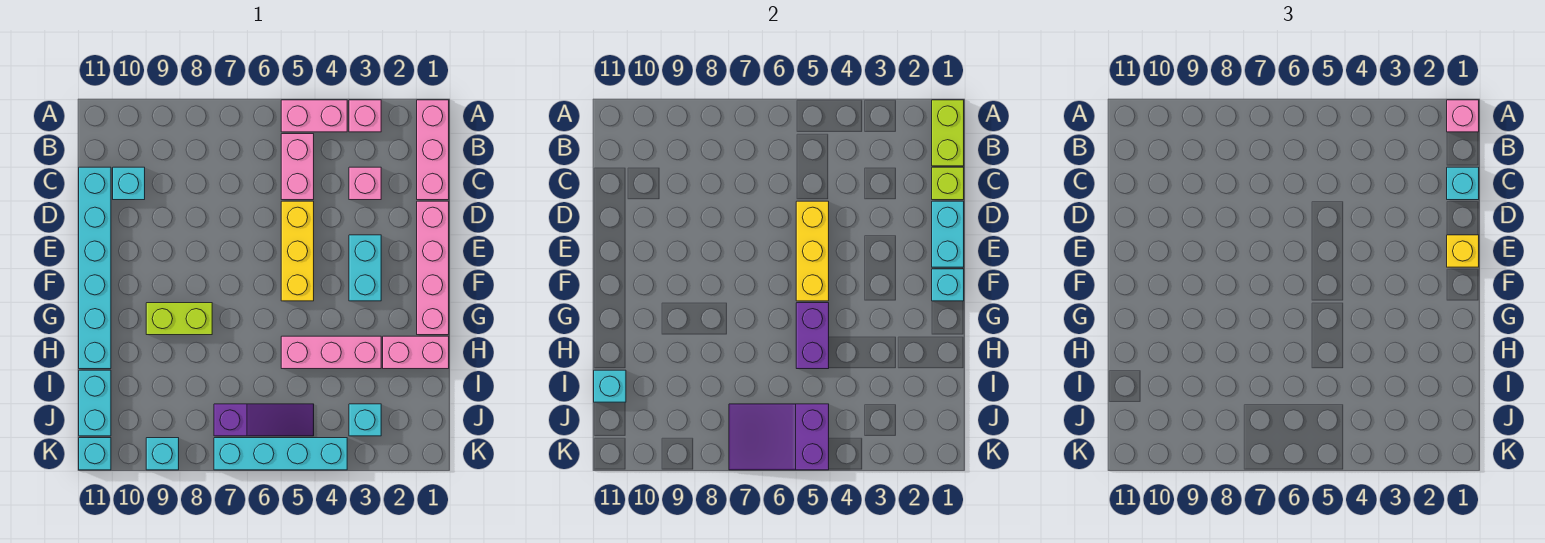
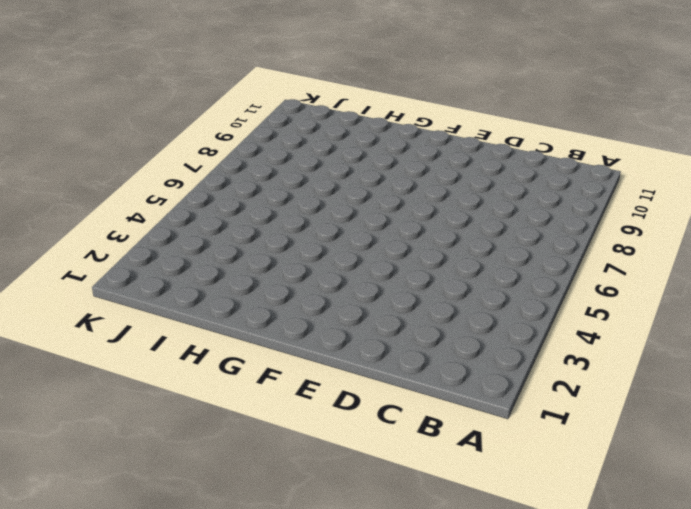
none -> pink brick A1:C1 level 1
none -> pink brick A3 level 1
none -> pink brick A4:A5 level 1
none -> pink brick B5:C5 level 1

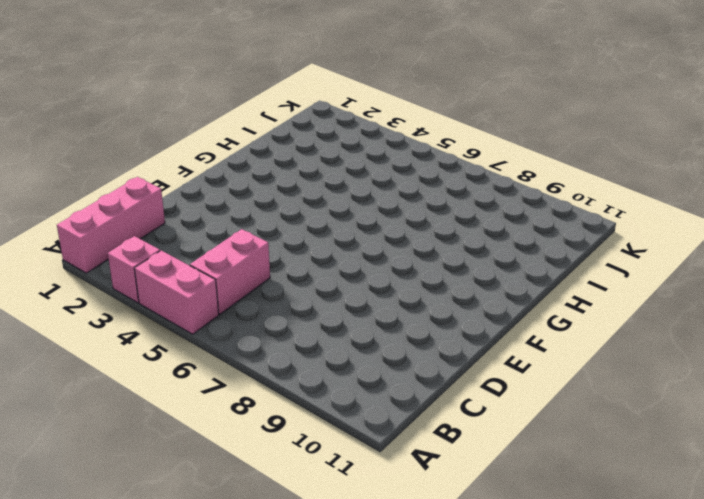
none -> pink brick C3 level 1
none -> cyan brick C10 level 1
none -> cyan brick C11:H11 level 1
none -> pink brick D1:G1 level 1

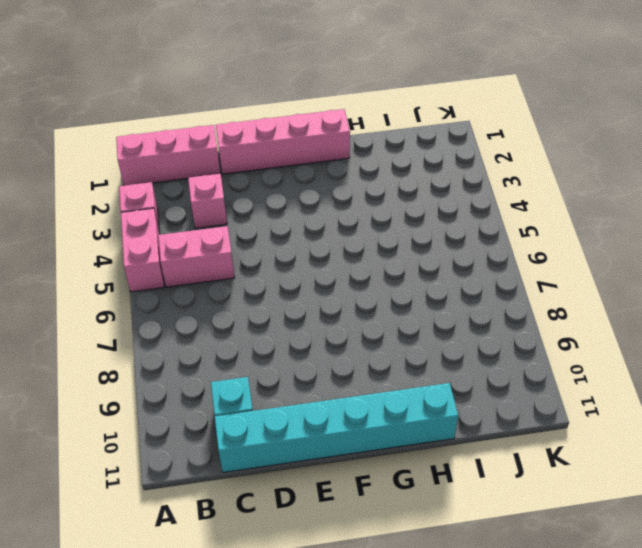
none -> yellow brick D5:F5 level 1
none -> cyan brick E3:F3 level 1
none -> lime brick G8:G9 level 1
none -> pink brick H1:H2 level 1

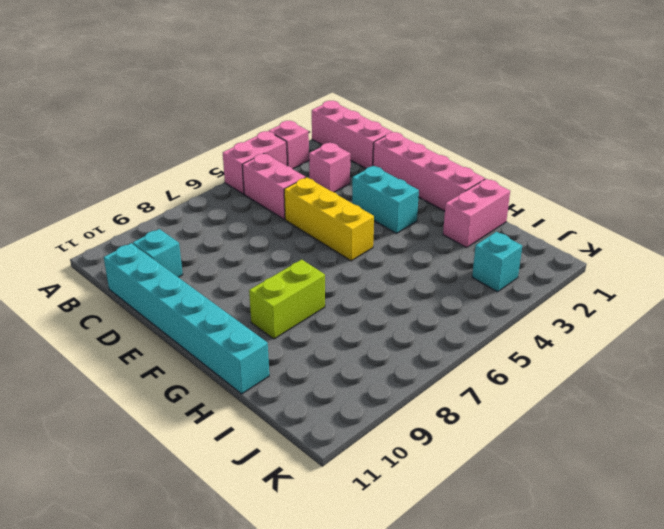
none -> pink brick H3:H5 level 1
none -> cyan brick I11:J11 level 1
none -> purple slope J5:J7 level 1 top 7
none -> cyan brick K4:K7 level 1

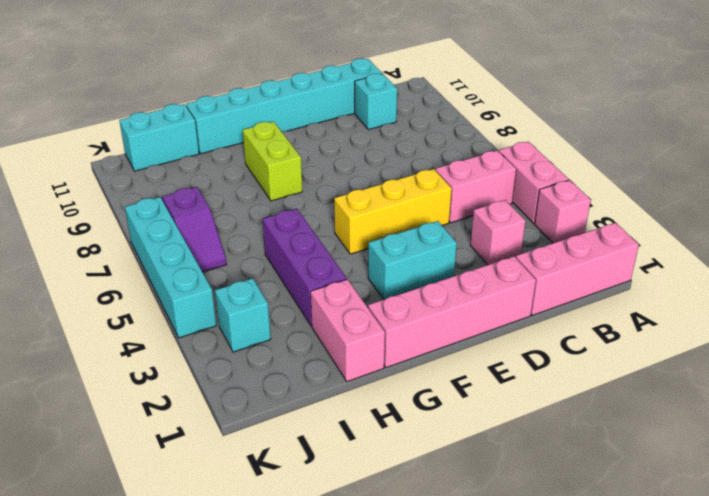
purple brick H3:H5 level 1 -> pink brick H3:H5 level 1
purple slope J6:J7 level 1 top 7 -> purple slope J5:J7 level 1 top 7
none -> cyan brick K9 level 1
none -> cyan brick K11 level 1
none -> lime brick A1:B1 level 2
none -> lime brick C1 level 2

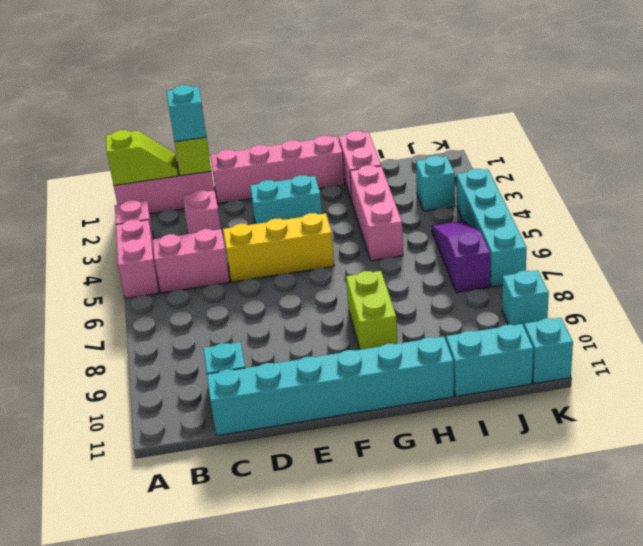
lime slope A1:B1 level 2 top A -> lime brick A1:B1 level 2
none -> cyan brick D1:E1 level 2
none -> yellow brick D5:F5 level 2
none -> cyan brick F1 level 2
none -> purple brick G5:H5 level 2

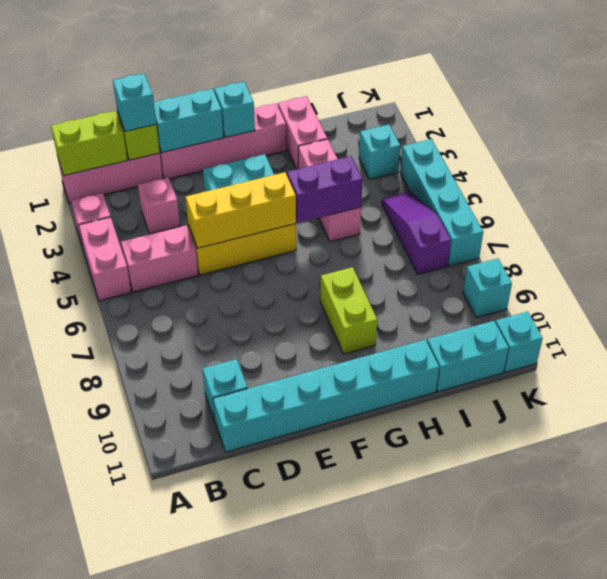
none -> cyan brick I11 level 2
none -> purple slope J5:K7 level 2 top 5
none -> pink brick A1 level 3
none -> yellow brick E1 level 3

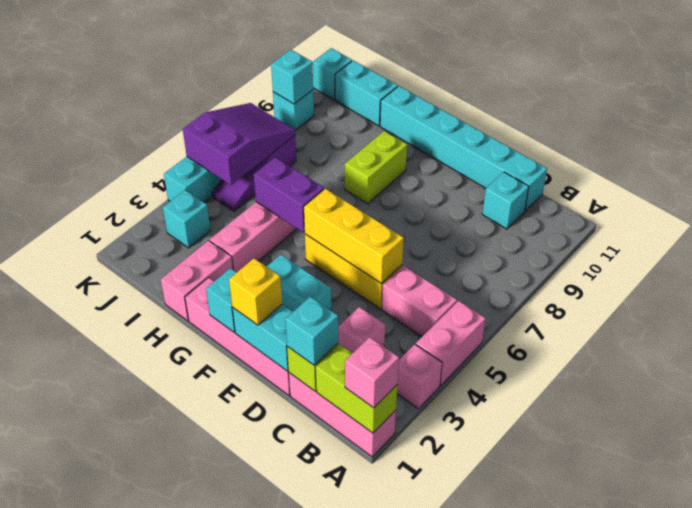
cyan brick K9 level 2 -> cyan brick I11 level 2

